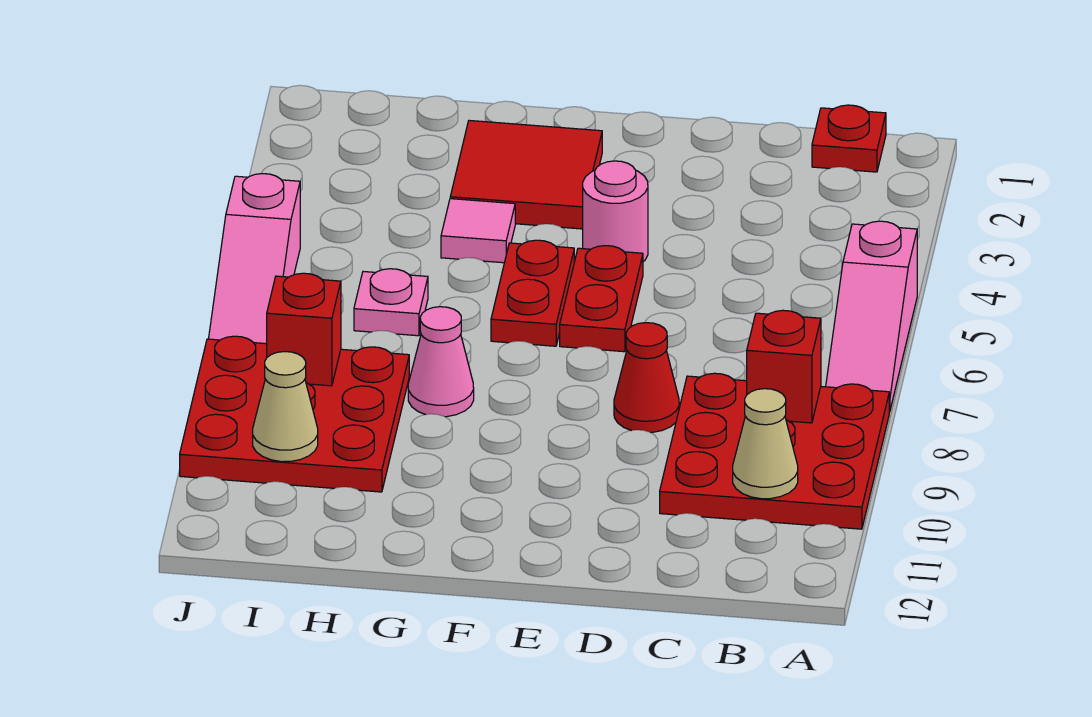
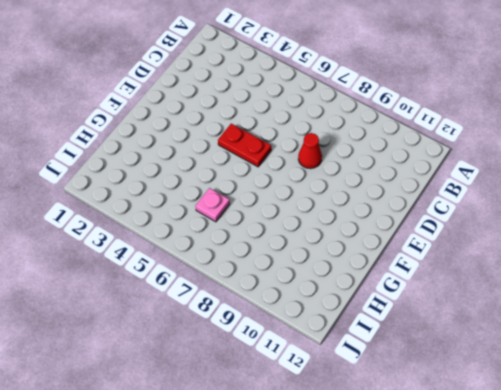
none -> pink slope A5:A7 level 1 top 5
none -> red plate A8:C10 level 1
none -> red plate B1 level 1

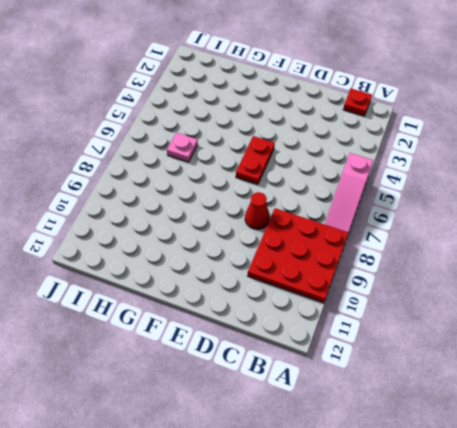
none -> pink round brick E4 level 1
none -> red tile F2:G3 level 1
none -> red plate F5:F6 level 1

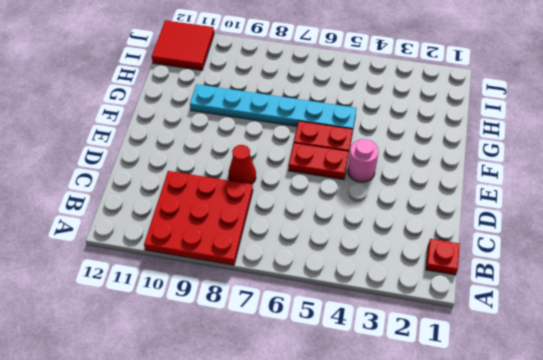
cyan plate G5:G10 level 1 -> pink cone G8 level 1
red tile I11:J12 level 1 -> red tile F2:G3 level 1
none -> pink slope A5:A7 level 1 top 5
none -> pink tile G4 level 1
none -> pink plate H6 level 1

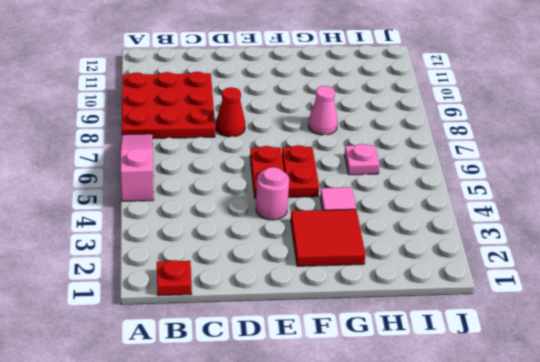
none -> red plate H8:J10 level 1
none -> pink slope J5:J7 level 1 top 5
none -> red brick B8 level 2

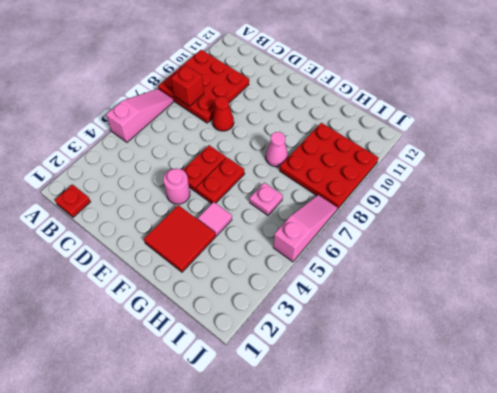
none -> tan cone B10 level 2
none -> red brick I8 level 2
none -> tan cone I10 level 2

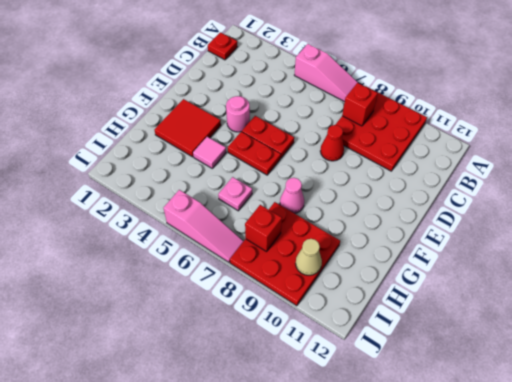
none -> tan cone B10 level 2

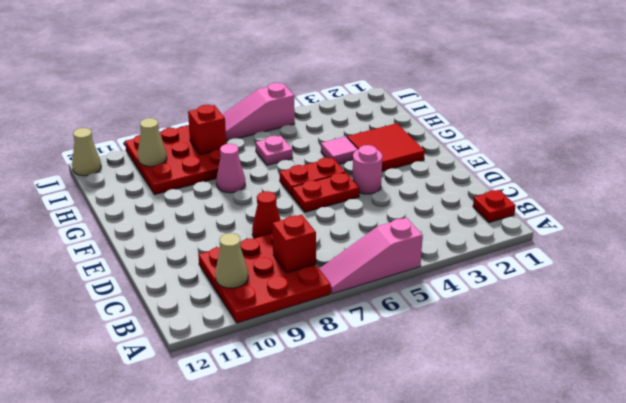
tan cone J12 level 1 -> none

